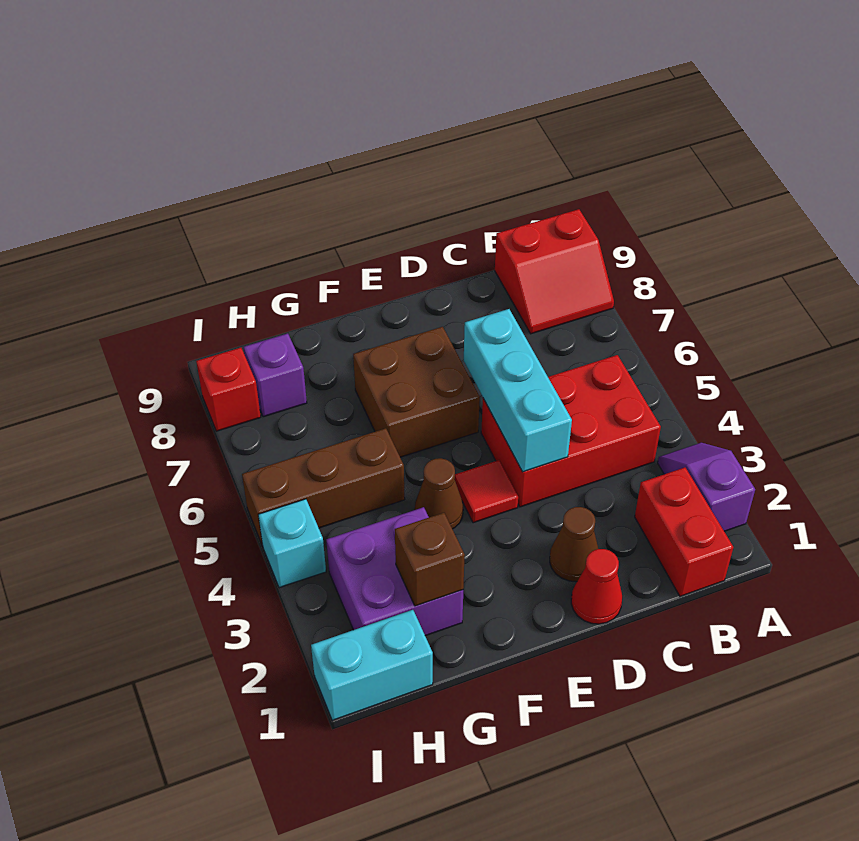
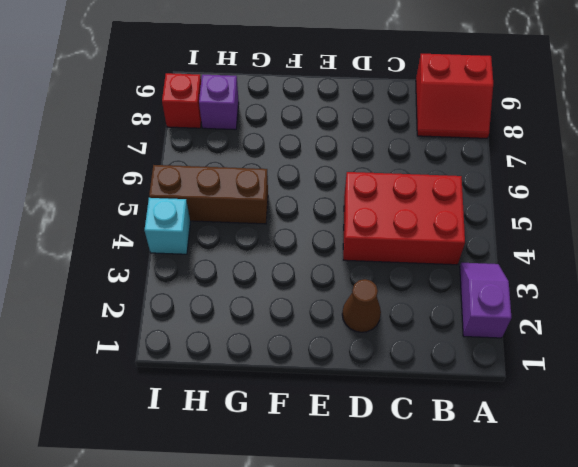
none -> red brick B1:B2 level 1
none -> red cone D1 level 1
none -> red tile E4 level 1

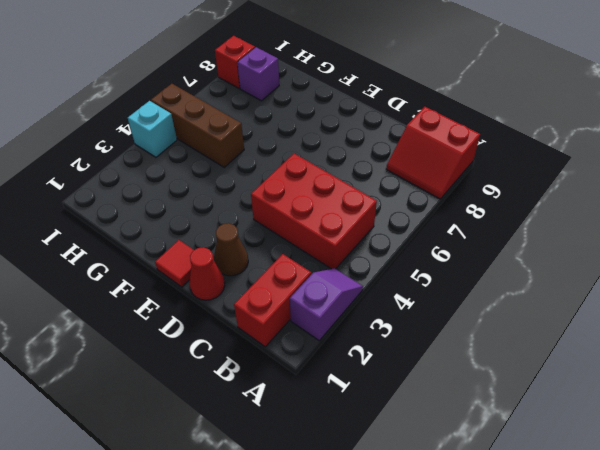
red tile E1 level 1 -> red tile E4 level 1
none -> brown brick E6:F7 level 1
none -> brown cone F4 level 1
none -> purple brick G2:H3 level 1

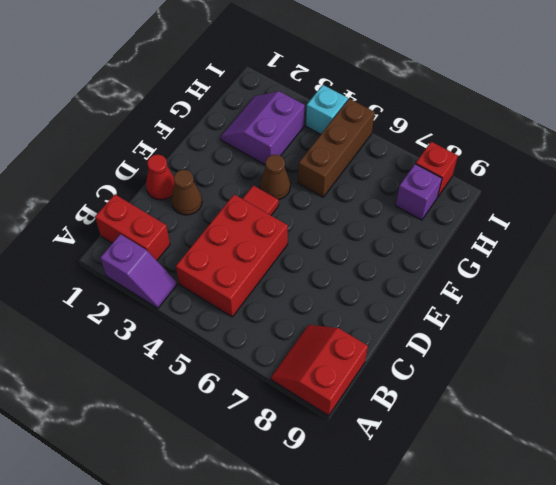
purple slope G2:H3 level 1 top 3 -> purple brick G2:H3 level 1
none -> brown brick E6:F7 level 1
none -> cyan brick H1:I1 level 1
none -> cyan brick D4:D6 level 2

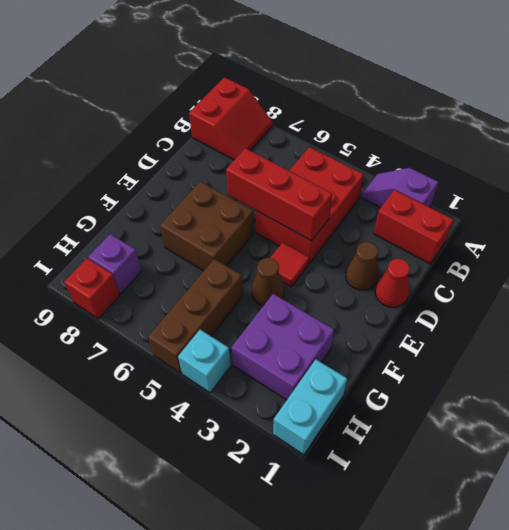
red brick D4:D6 level 2 -> cyan brick D4:D6 level 2
none -> brown brick G2 level 2

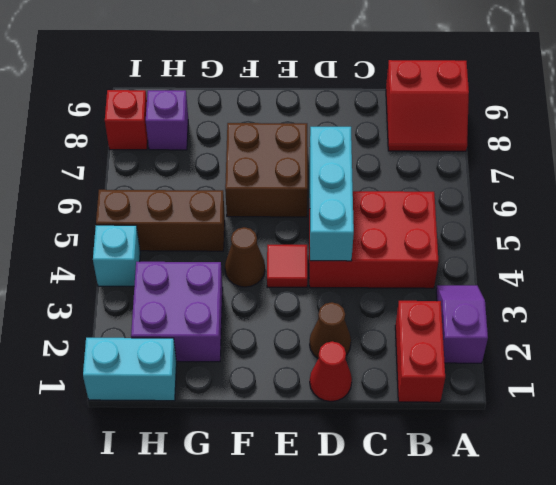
none -> brown brick G2 level 2

